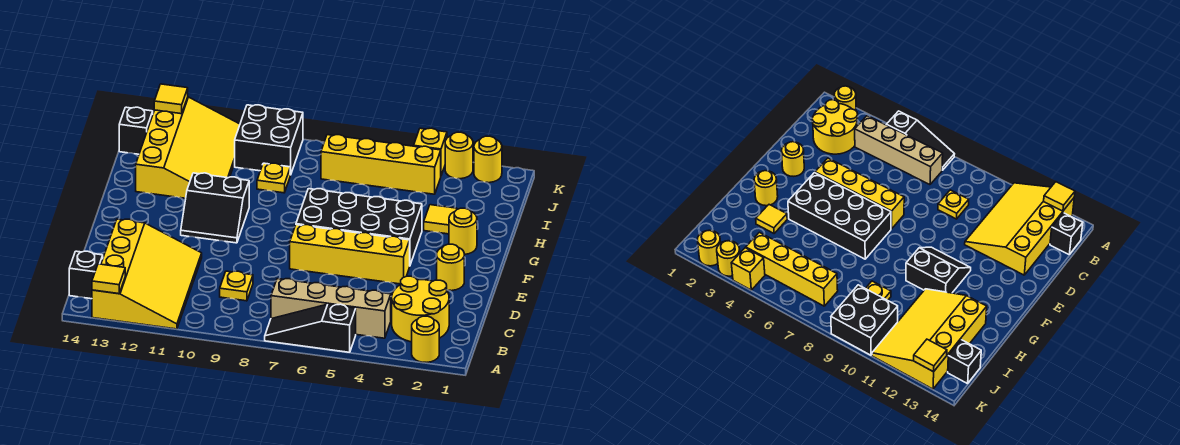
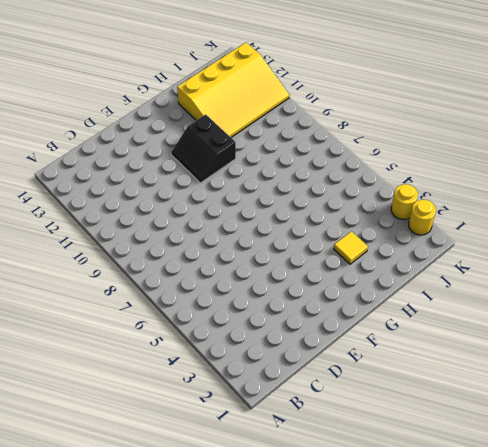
none -> yellow round brick A2 level 1
none -> black slope A5:A7 level 1 top 5
none -> yellow slope A11:D13 level 1 top 13

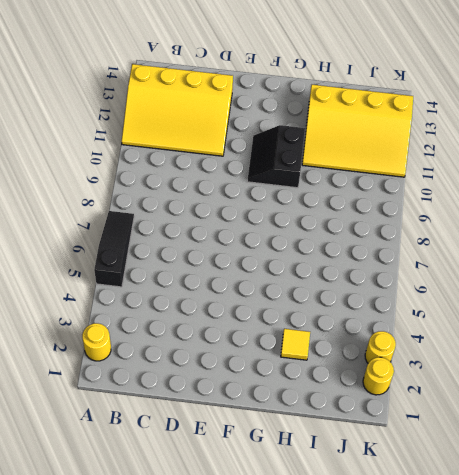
none -> yellow round brick B2:C3 level 1
none -> tan brick B4:B7 level 1
none -> black brick B14 level 1

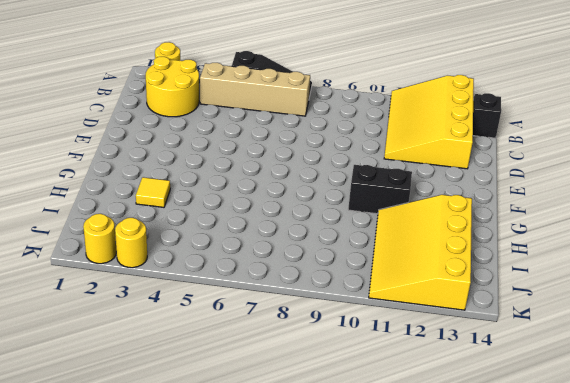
none -> yellow plate C9 level 1
none -> yellow round brick E2 level 1
none -> yellow brick E4:E7 level 1

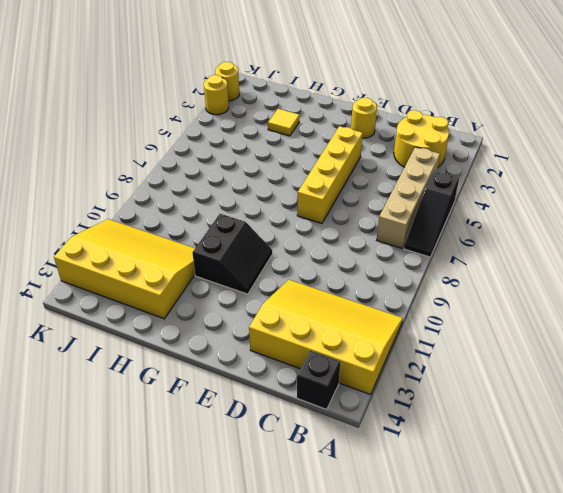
none -> yellow round brick A2 level 1
none -> yellow plate C9 level 1
none -> black brick F4:G7 level 1

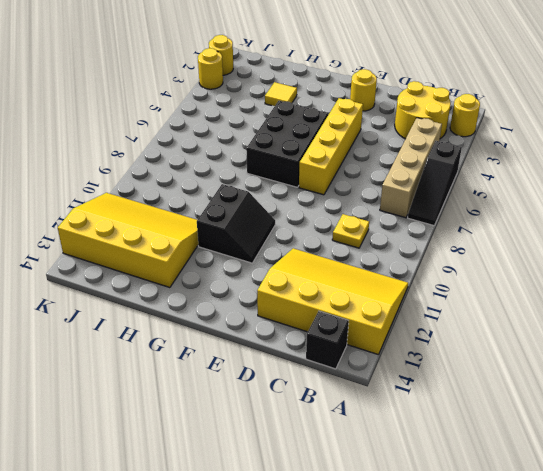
black brick F5:G7 level 1 -> black brick F4:G7 level 1
none -> yellow round brick G2 level 1
none -> yellow plate I9 level 1
none -> yellow brick J4:J7 level 1

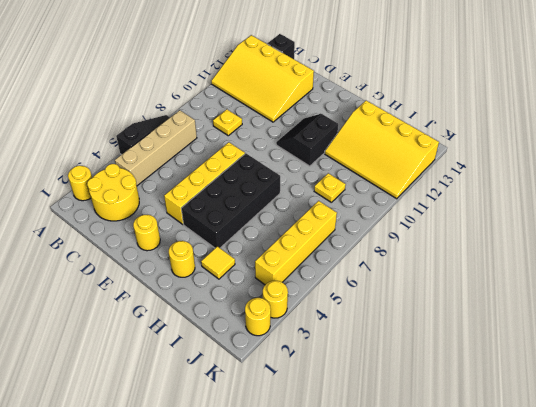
none -> black brick J9:K10 level 1
none -> black brick J14 level 1
none -> yellow brick K4 level 1

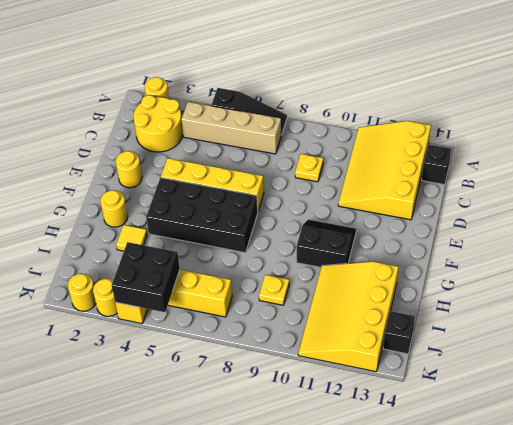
black brick J4:K5 level 2 -> black brick J9:K10 level 1
none -> yellow tile A13 level 2
none -> yellow tile K13 level 2

